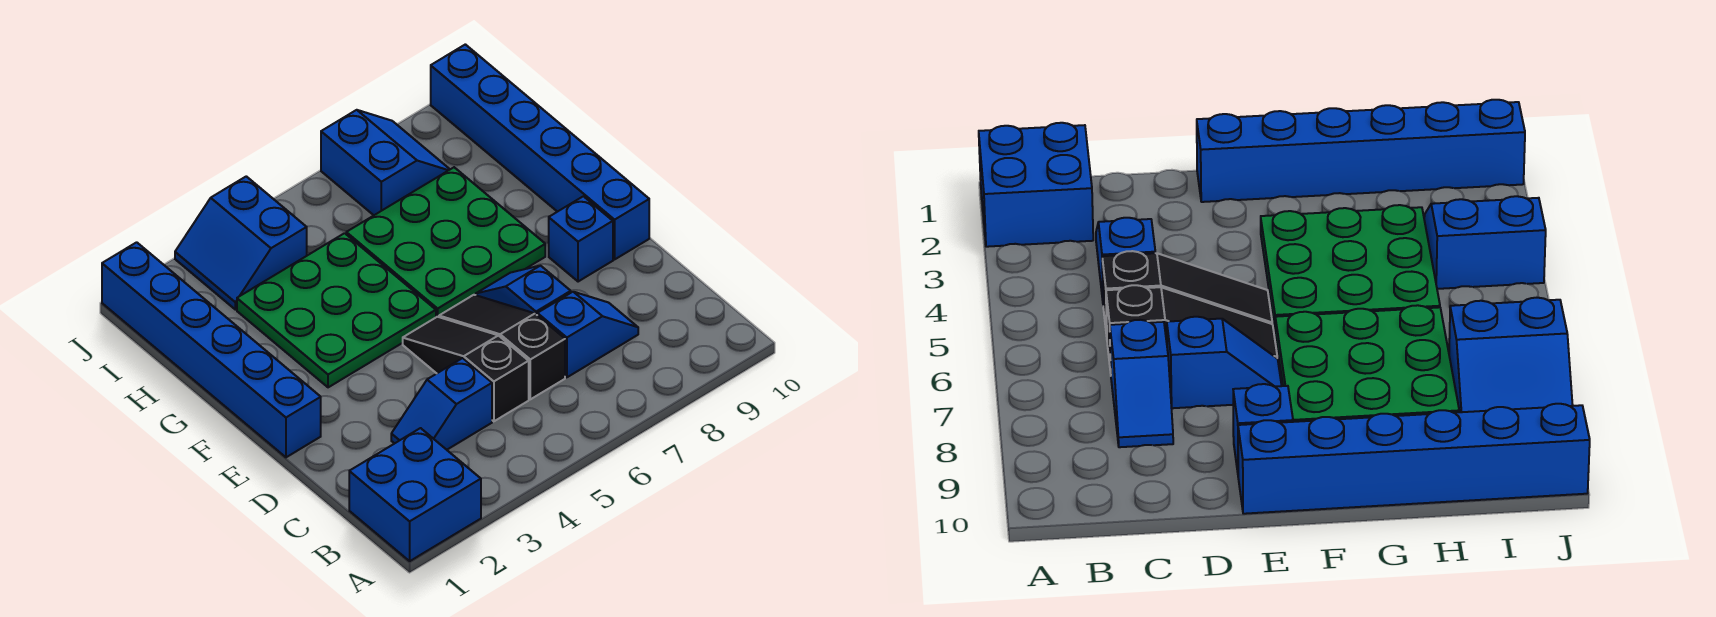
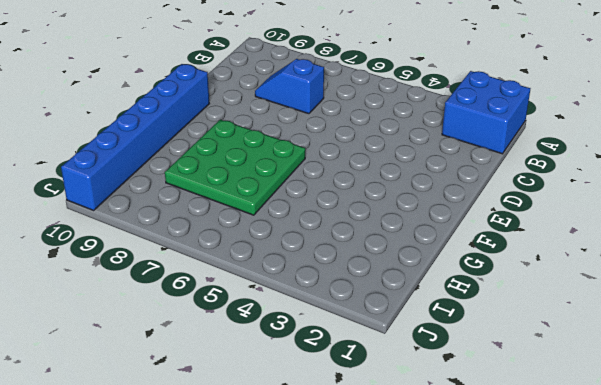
none -> blue slope C3:C4 level 1 top 4
none -> black slope C5:E5 level 1 top C
none -> black slope C6:E6 level 1 top C

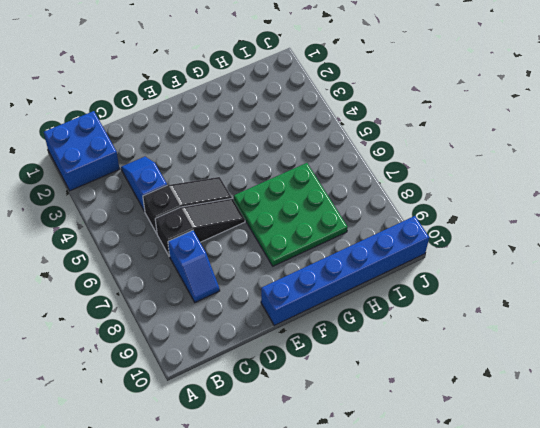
none -> blue slope D7:E7 level 1 top D
none -> blue brick E1:J1 level 1
none -> blue brick E9 level 1

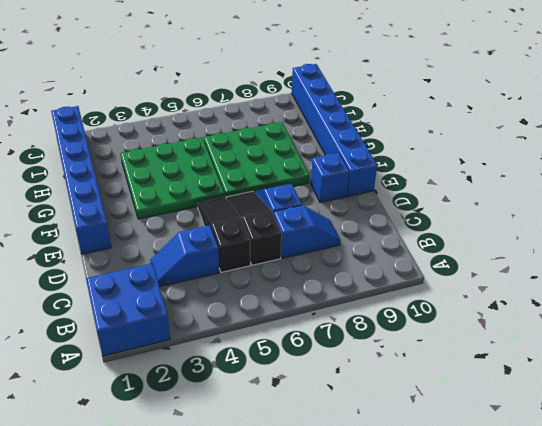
none -> blue slope I3:J4 level 1 top 4
none -> blue slope I7:J8 level 1 top 7

